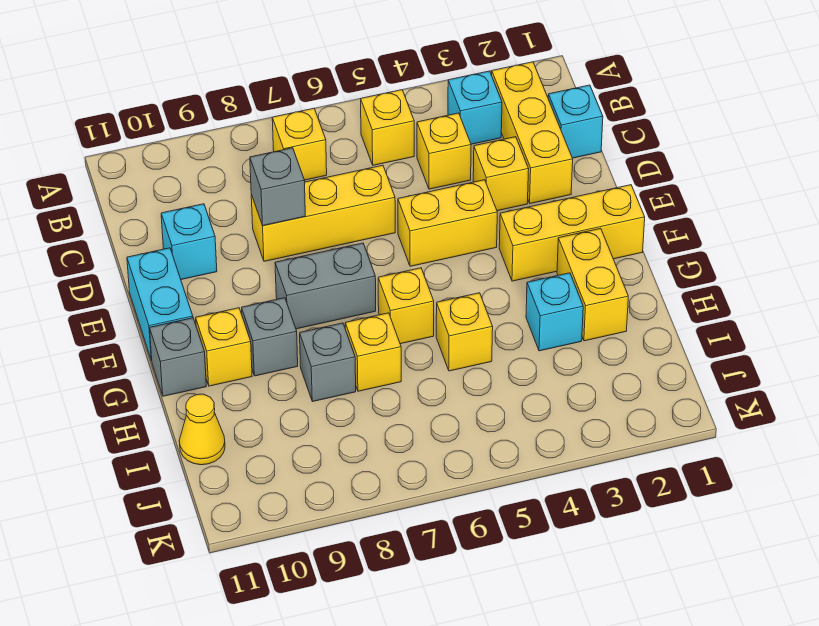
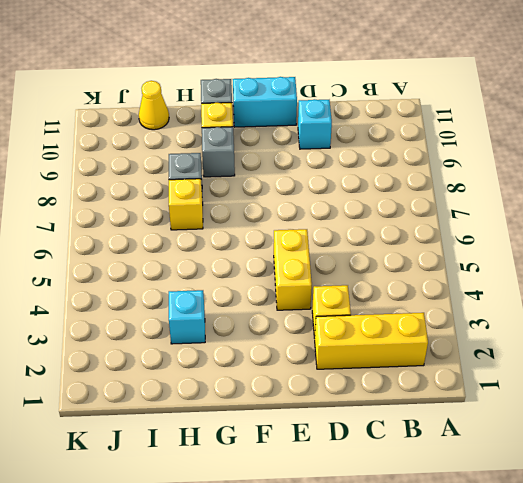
none -> cyan brick B3 level 1
none -> yellow brick B5 level 1
none -> yellow brick B7 level 1

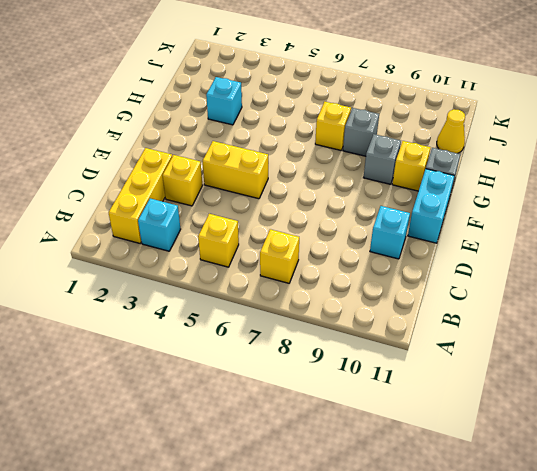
none -> cyan brick C1 level 1
none -> yellow brick C4 level 1
none -> yellow brick D6:D8 level 1

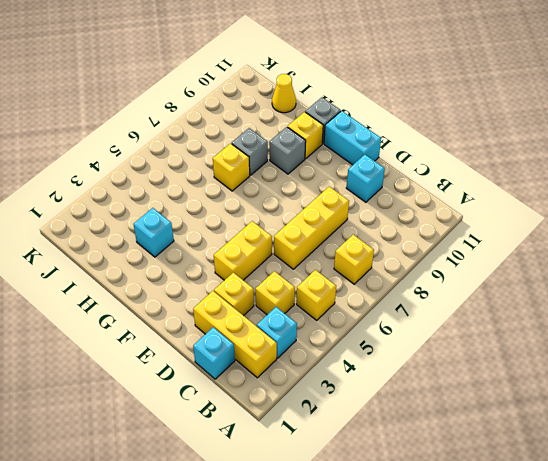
none -> yellow brick F1:F3 level 1
none -> grey brick F7:F8 level 1
none -> yellow brick G2:H2 level 1

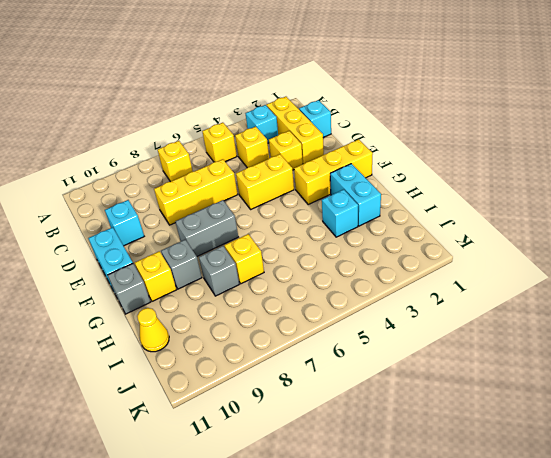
cyan brick G2:H2 level 1 -> yellow brick G2:H2 level 1
none -> yellow brick G6 level 1
none -> yellow brick H5 level 1
none -> grey brick D8 level 2

